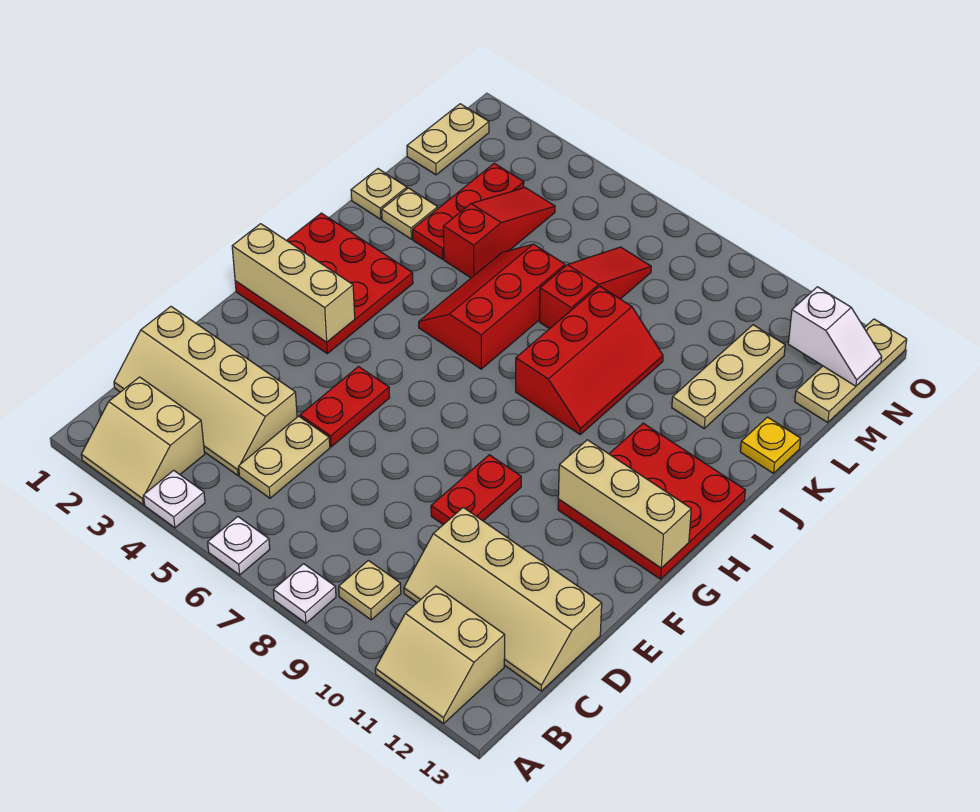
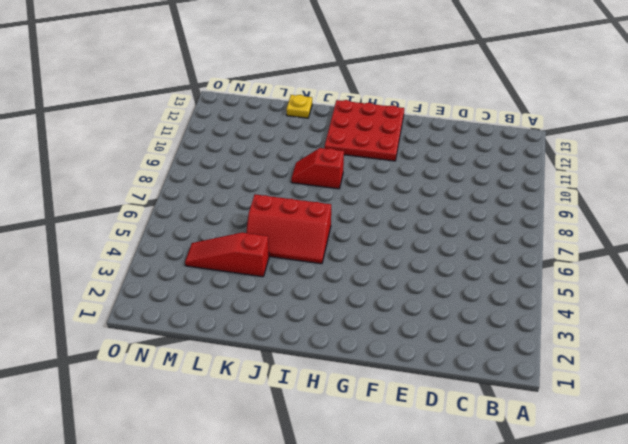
red slope I9:J9 level 1 top I -> red slope I8:K9 level 1 top 8
none -> tan slope A2:B3 level 1 top B
none -> white plate A4 level 1
none -> white plate A6 level 1

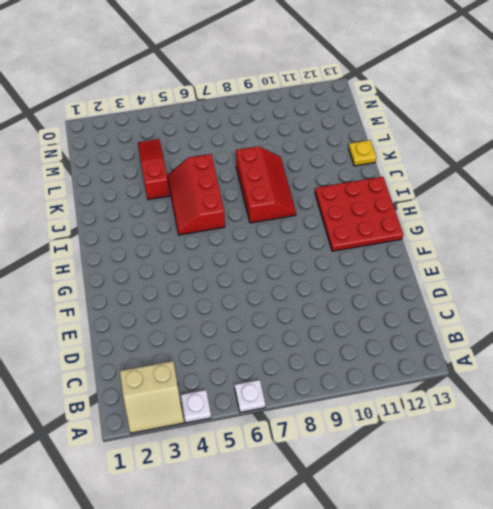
none -> white plate A8 level 1
none -> tan slope A11:B12 level 1 top B
none -> tan plate B9 level 1

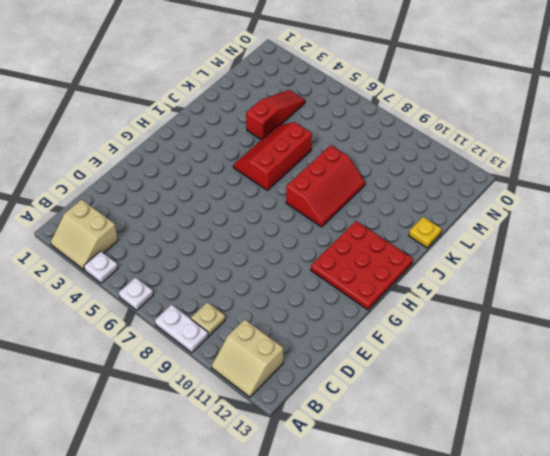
white plate A8:A9 level 1 -> white plate A8 level 1
none -> tan slope C1:D4 level 1 top D
none -> tan plate C5:D5 level 1
none -> tan slope C10:D13 level 1 top D

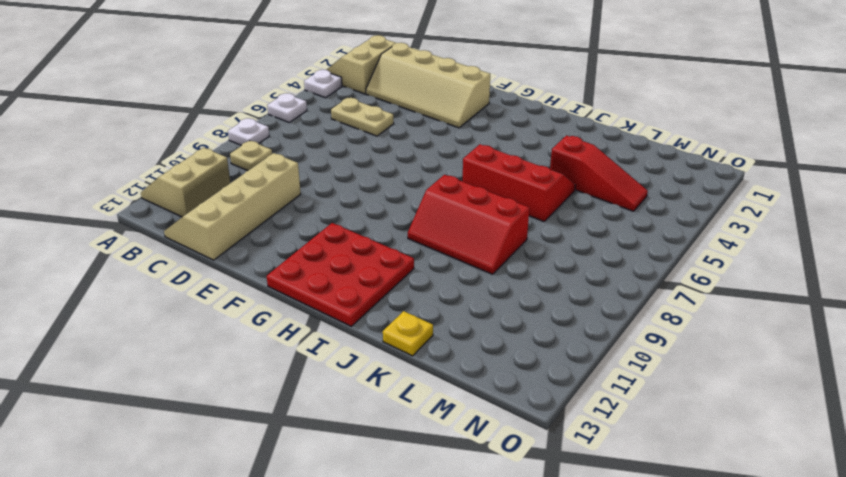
tan slope C2:F3 level 1 top 2 -> tan slope C1:D4 level 1 top D
none -> red plate E5:F5 level 1
none -> red plate E9:F9 level 1
none -> red plate G1:I3 level 1

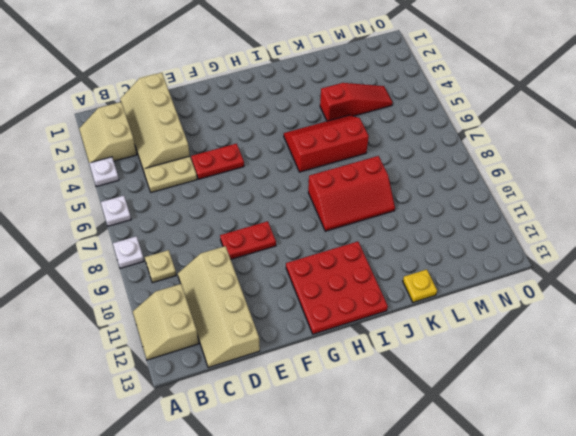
none -> red plate G1:I3 level 1
none -> tan plate K1 level 1
none -> tan plate K2 level 1

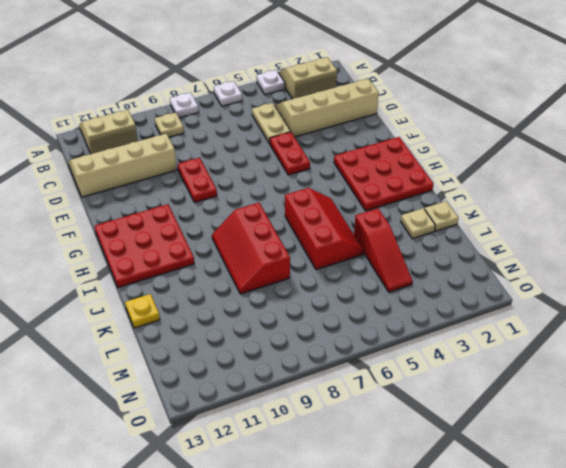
none -> red plate K3:M3 level 1
none -> red slope K7:M7 level 1 top K
none -> tan plate K11:M11 level 1

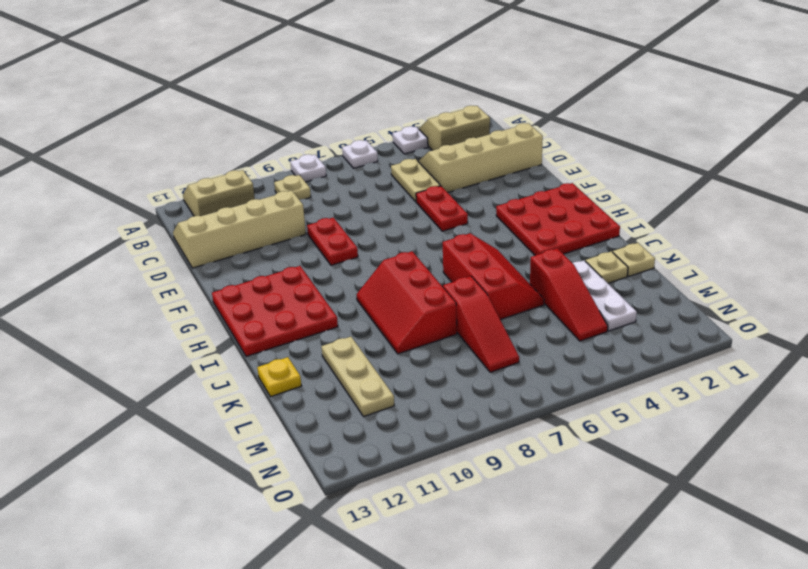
white plate K3:M3 level 1 -> red plate K3:M3 level 1
none -> tan plate M1:N1 level 1
none -> tan plate M13:O13 level 1
none -> tan brick G1:G3 level 2

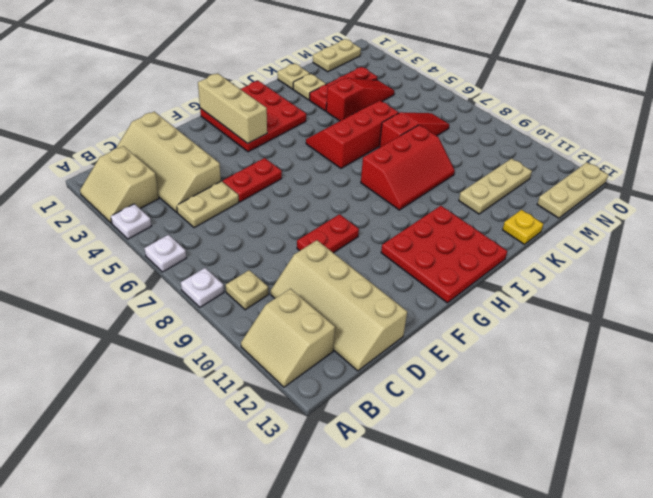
none -> tan brick G11:G13 level 2
none -> white slope N12:N13 level 2 top 12

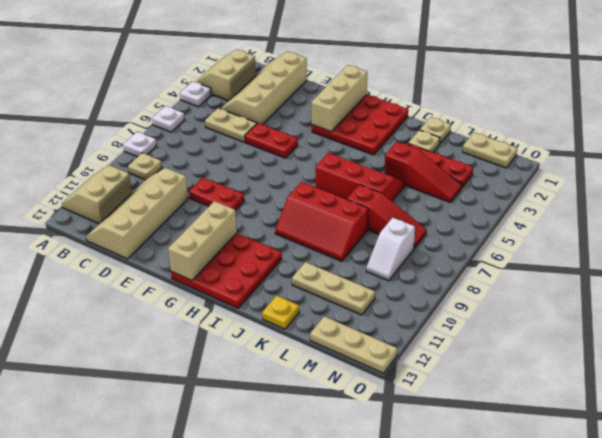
white slope M8:M9 level 1 top 8 -> white slope N12:N13 level 2 top 12

